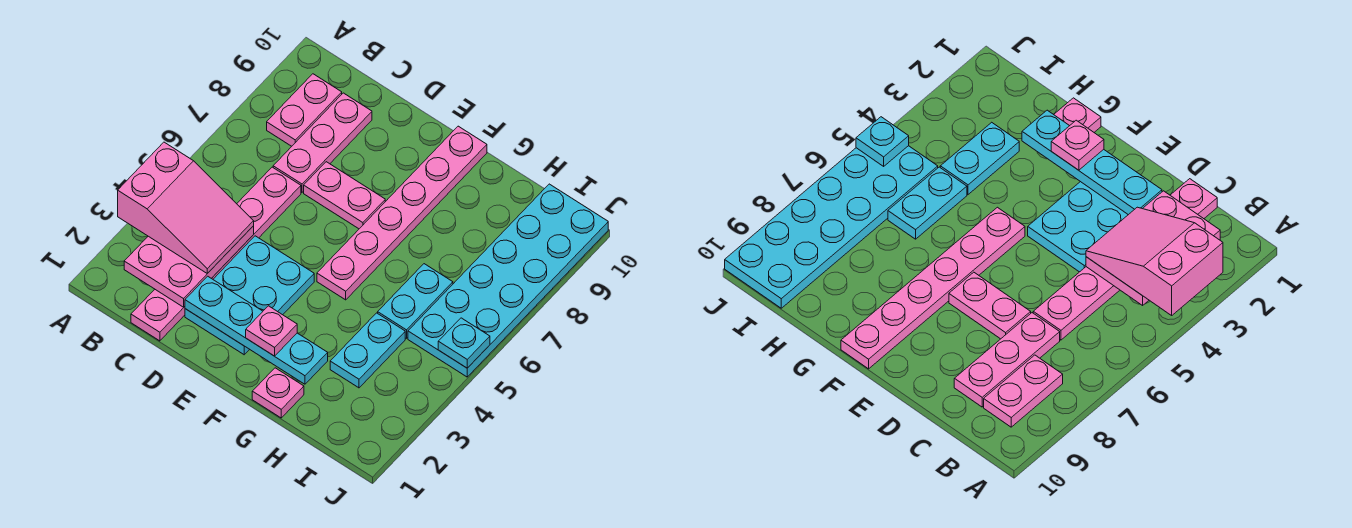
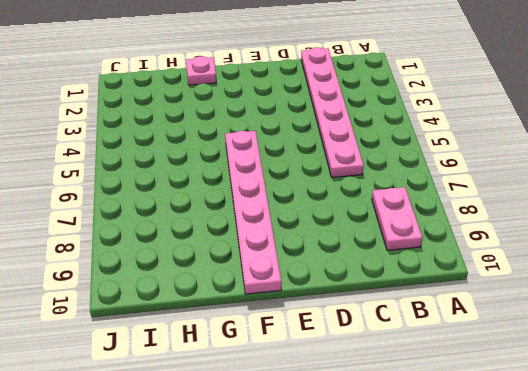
none -> pink plate C7:C9 level 1
none -> cyan plate D2:E4 level 1
none -> pink plate D7:E7 level 1

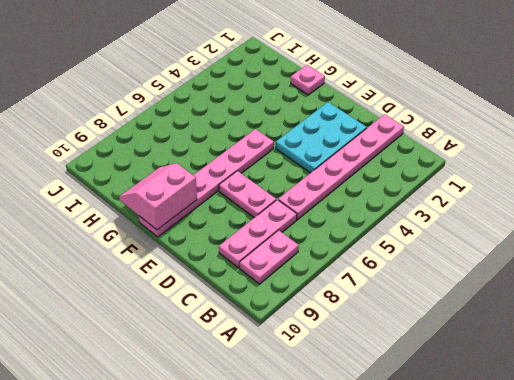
pink slope F9:G10 level 2 top F -> none
none -> cyan plate H3:H4 level 1
none -> cyan plate H5:H6 level 1
none -> cyan plate I5:J10 level 1

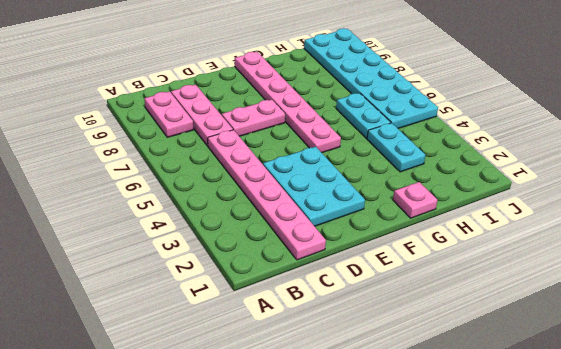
none -> pink plate B2:C4 level 2
none -> cyan plate D2:G2 level 2
none -> cyan plate J5 level 2

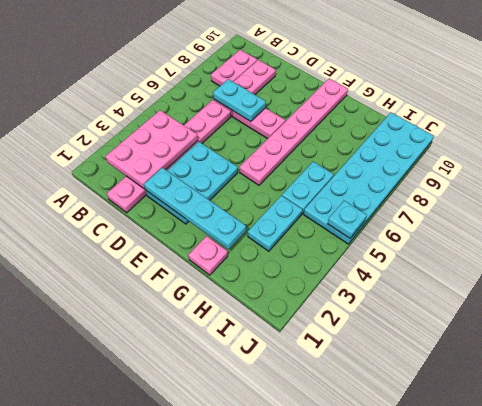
cyan plate C7:D7 level 2 -> none
none -> pink slope A3:C4 level 3 top A
none -> pink plate F2 level 3

